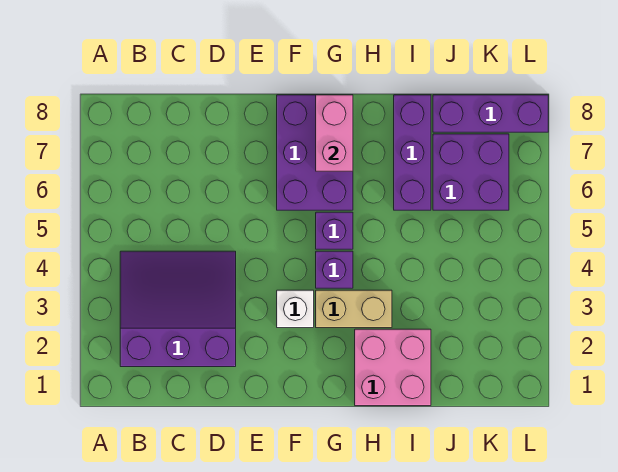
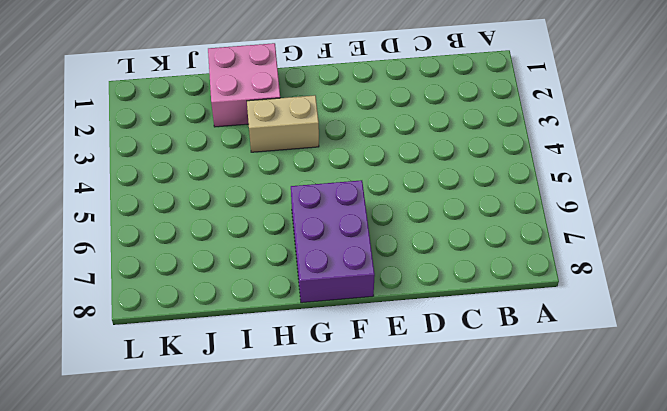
none -> purple slope B2:D4 level 1 top 2
none -> white brick F3 level 1

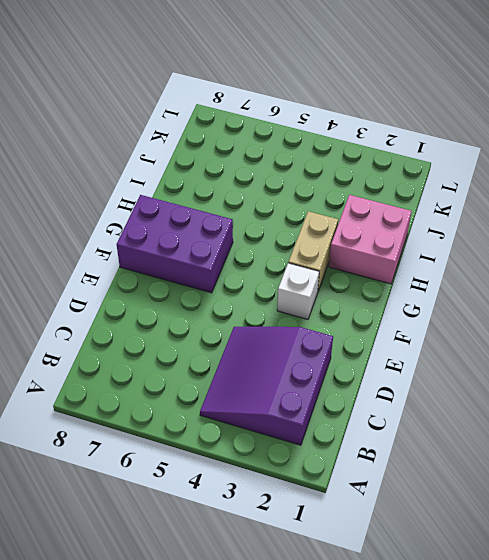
none -> purple brick G4 level 1
none -> purple brick G5 level 1

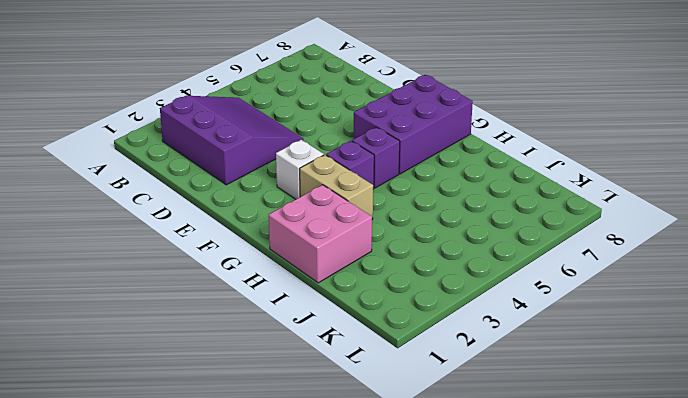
none -> purple brick I6:I8 level 1
none -> purple brick J6:K7 level 1

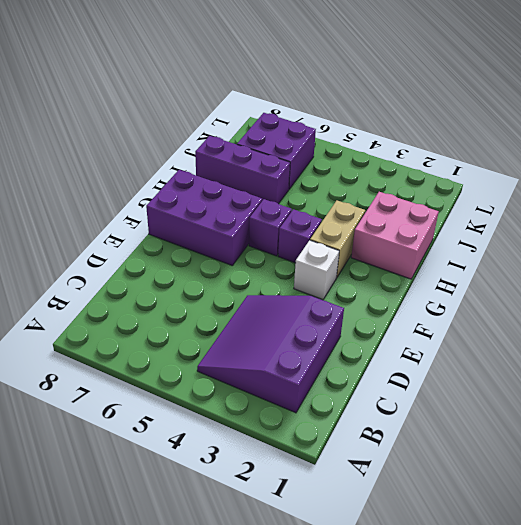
none -> purple brick J8:L8 level 1
none -> pink brick G7:G8 level 2

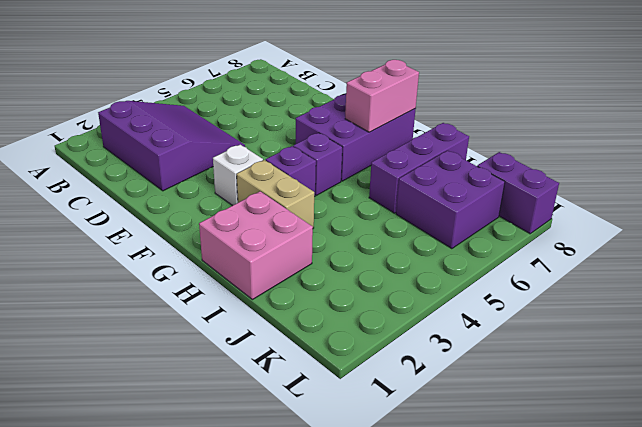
purple brick K8:L8 level 1 -> purple brick J8:L8 level 1

